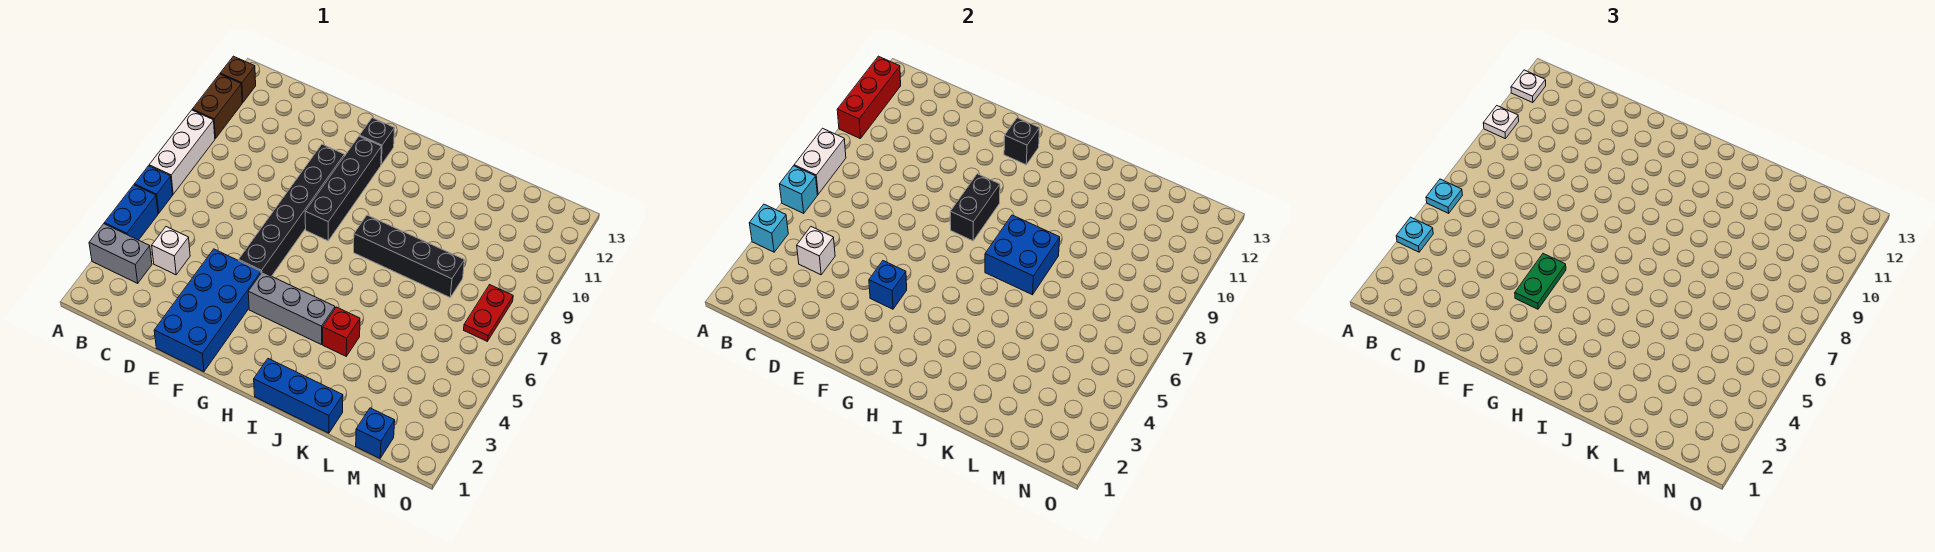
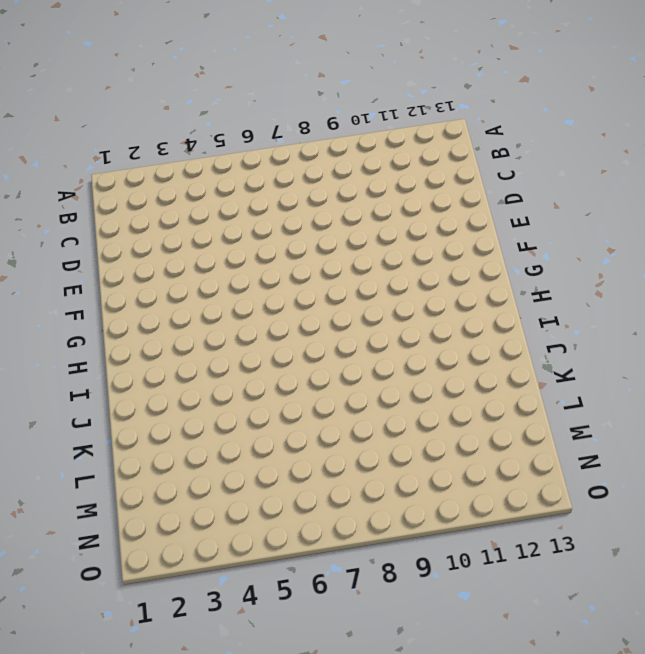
none -> grey brick A3:B3 level 1
none -> blue brick A4:A5 level 1
none -> blue brick A6 level 1
none -> white brick A7:A9 level 1

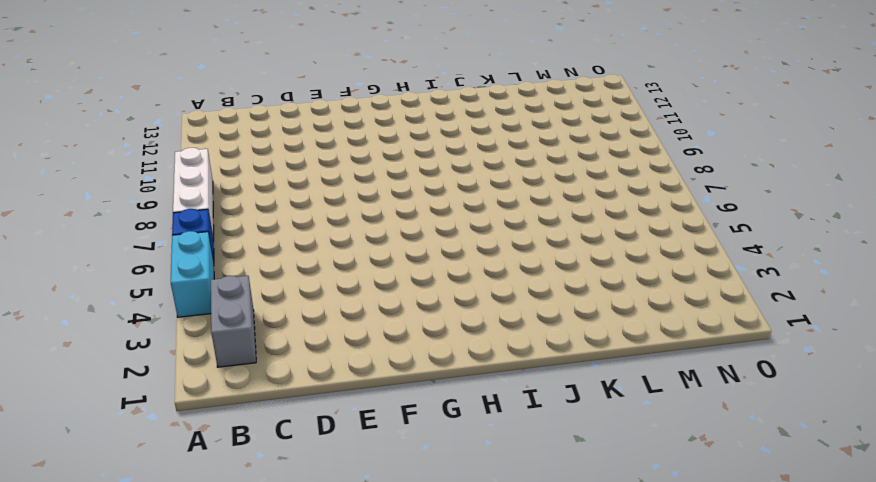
cyan brick A4:A5 level 1 -> blue brick A4:A5 level 1
grey brick B2:B3 level 1 -> grey brick A3:B3 level 1
none -> brown brick A10:A11 level 1
none -> brown brick A12 level 1
none -> white brick C4 level 1
none -> blue brick E1:F4 level 1

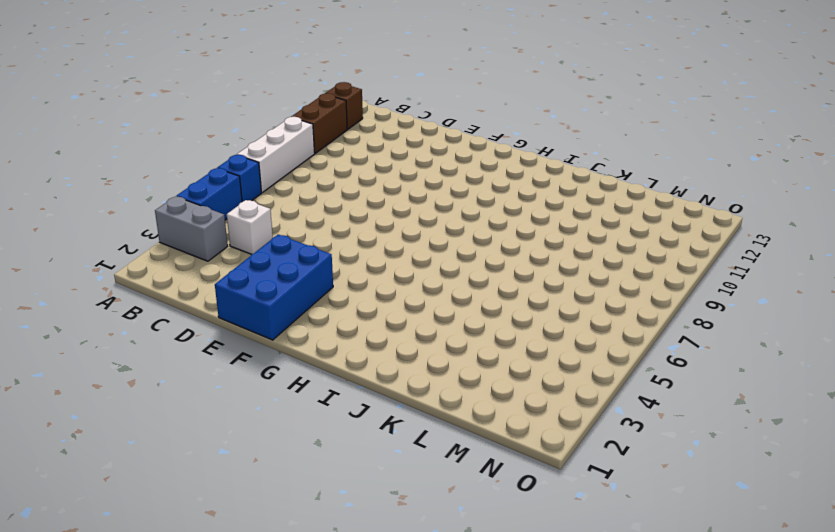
blue brick E1:F3 level 1 -> blue brick E1:F4 level 1
none -> black brick F5:F10 level 1
none -> grey brick G4:I4 level 1
none -> black brick G8:G11 level 1
none -> black brick G12 level 1

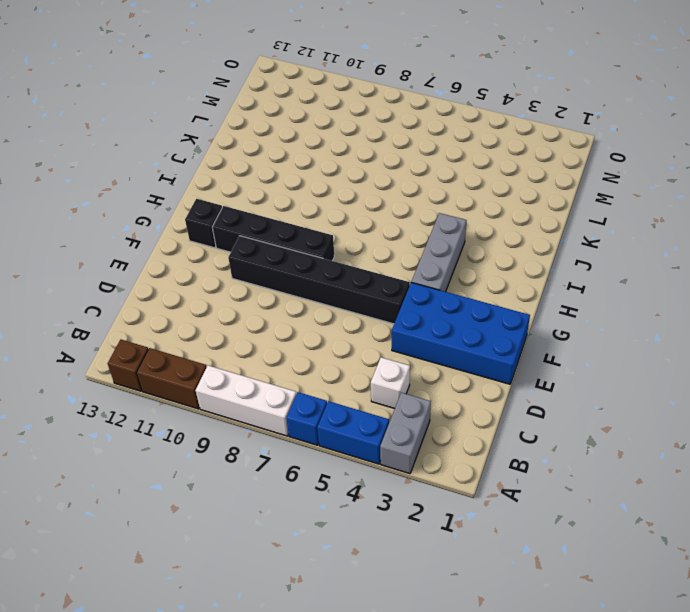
none -> blue brick I1:K1 level 1
none -> black brick I8:L8 level 1
none -> red brick J4 level 1
none -> blue brick M1 level 1

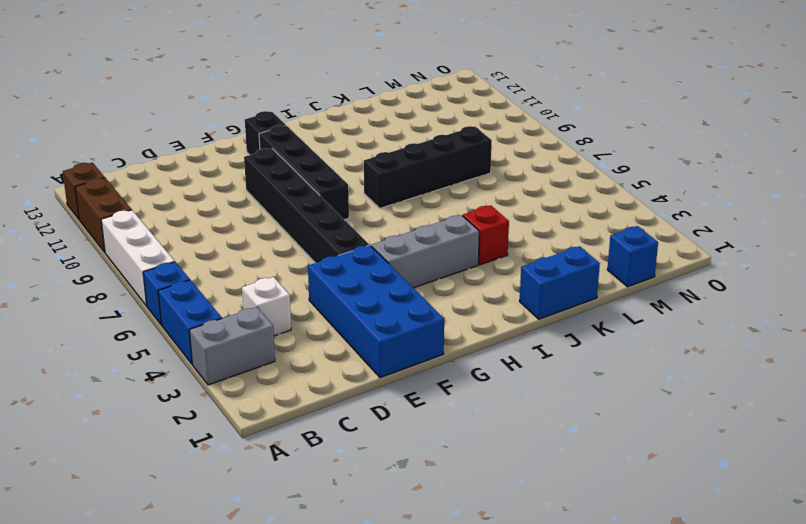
blue brick J1:K1 level 1 -> blue brick I1:K1 level 1
none -> red plate N7:N8 level 1
none -> cyan brick A4 level 2
none -> cyan brick A6 level 2
none -> white brick A7:A8 level 2

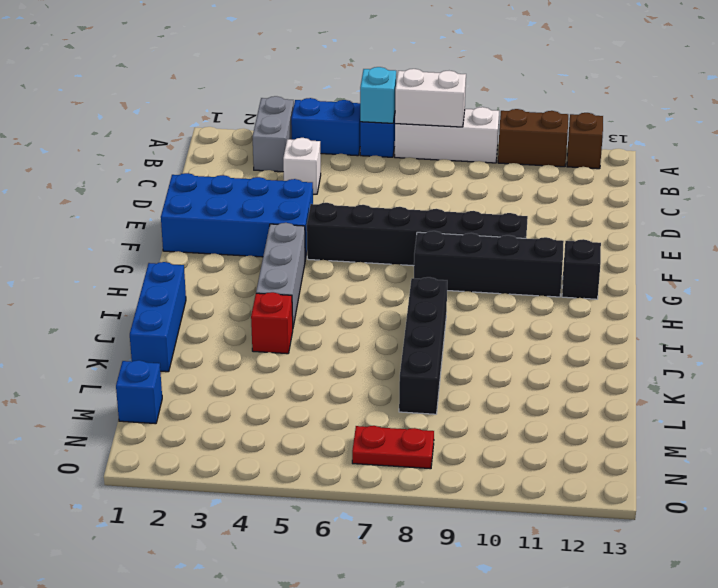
none -> cyan brick A4 level 2
none -> red brick A10:A12 level 2
none -> white brick C4 level 2
none -> blue brick F4 level 2

